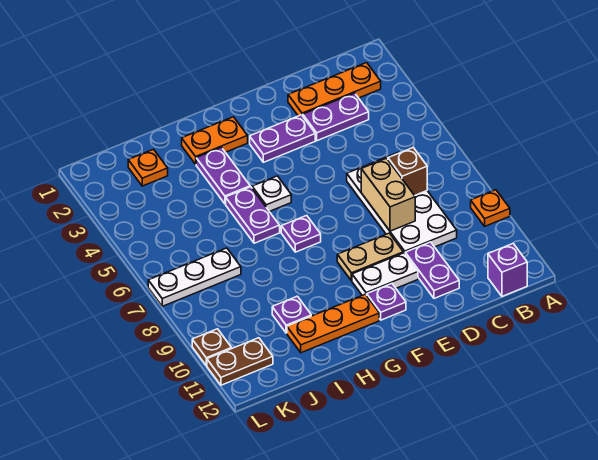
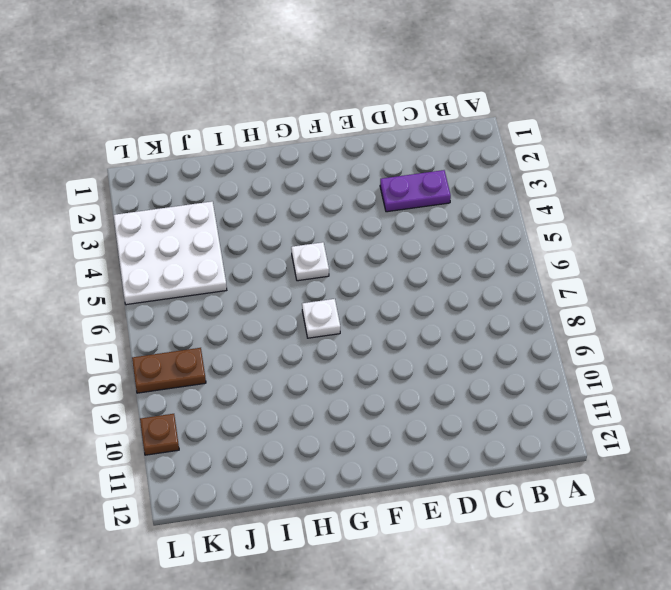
white plate G7 level 1 -> purple plate G7 level 1
white plate J3:L5 level 1 -> none
brown plate K8:L8 level 1 -> brown plate K11:L11 level 1
none -> orange plate A9 level 1
none -> orange plate B2:D2 level 1
none -> purple brick B12 level 1

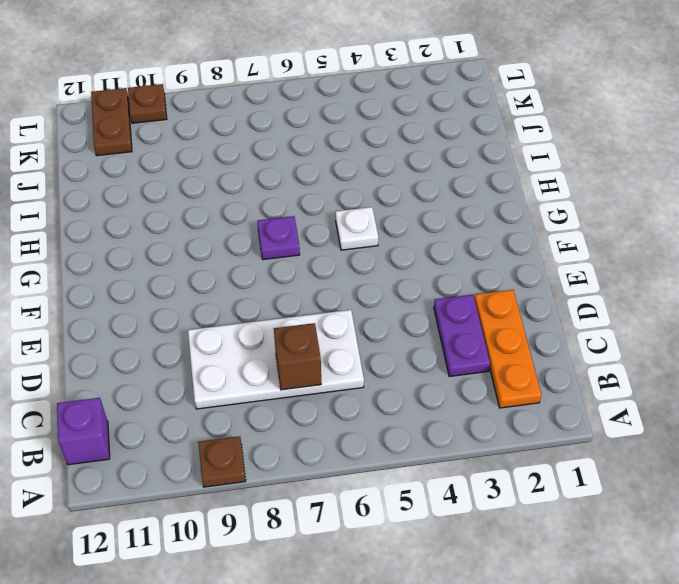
brown plate A9 level 1 -> orange plate A9 level 1
none -> purple plate D10:D11 level 1
none -> purple plate E3:F3 level 1
none -> tan plate E9:F9 level 1

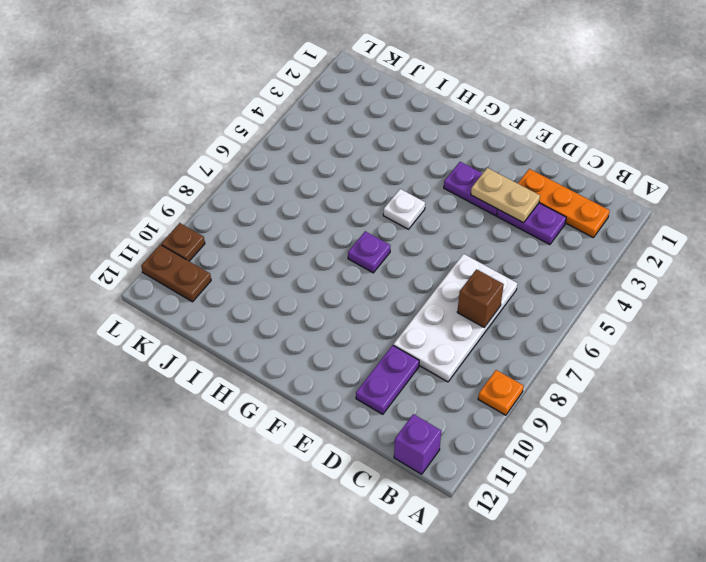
tan plate D3:E3 level 2 -> tan plate E9:F9 level 1
none -> white plate E10:F10 level 1
none -> purple plate F11 level 1
none -> orange plate G2:H2 level 1

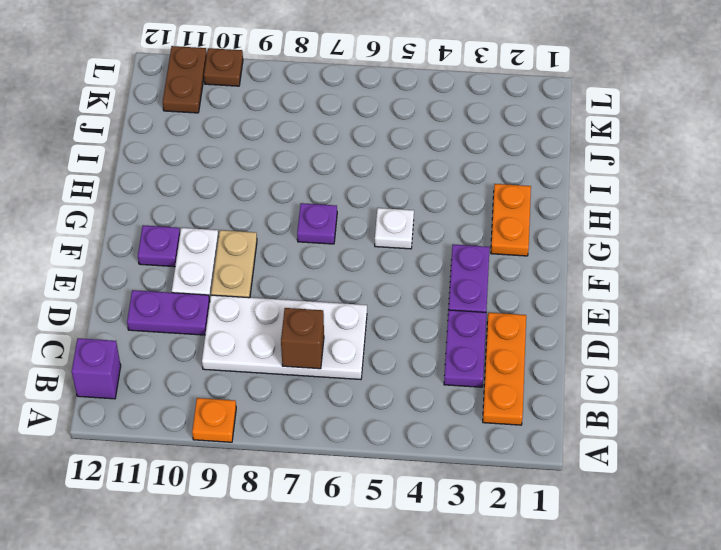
none -> orange plate G11:I11 level 1
none -> purple plate H3:H4 level 1
none -> purple plate H5:H6 level 1

